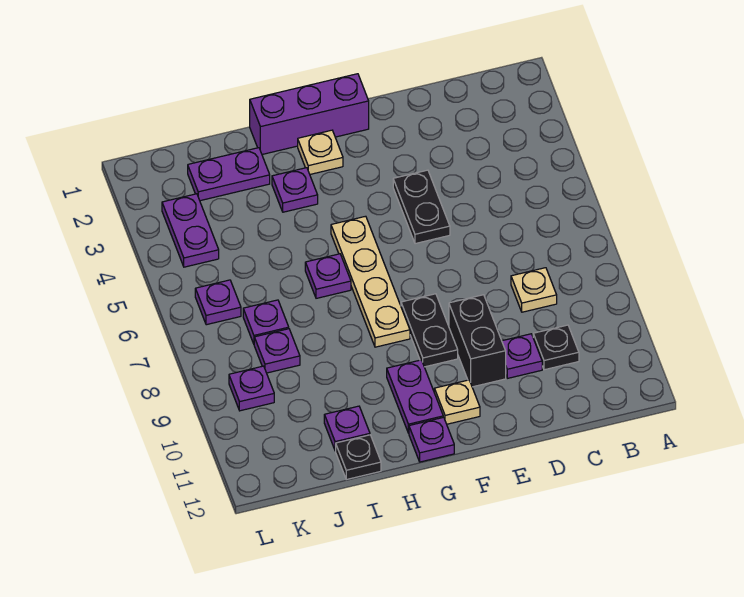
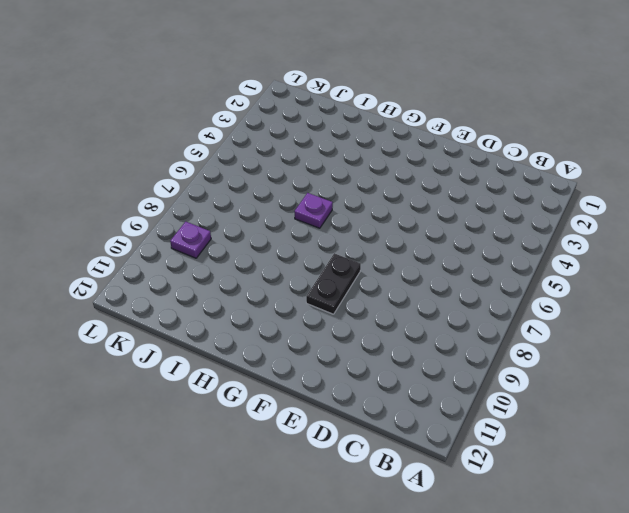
none -> tan plate C8 level 1
none -> black plate C10 level 1
none -> purple plate D10 level 1

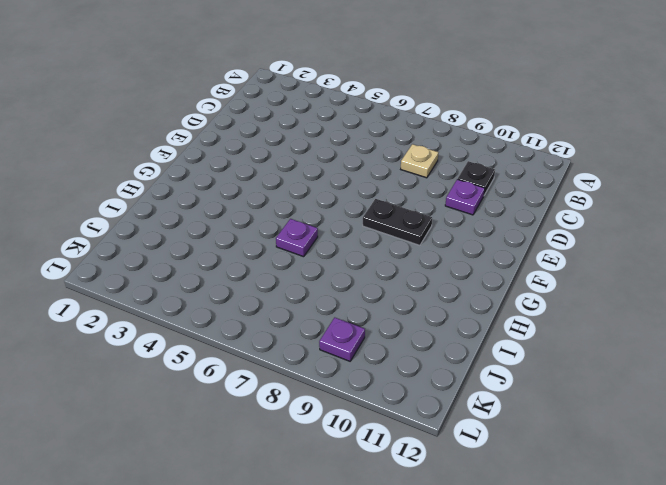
none -> black plate E4:E5 level 1
none -> black brick E9:E10 level 1
none -> purple brick F1:H1 level 1

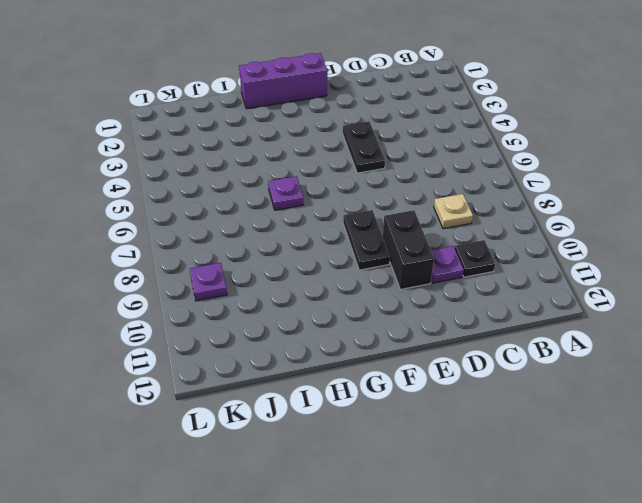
none -> tan plate F11 level 1
none -> tan plate G2 level 1
none -> tan plate G5:G8 level 1

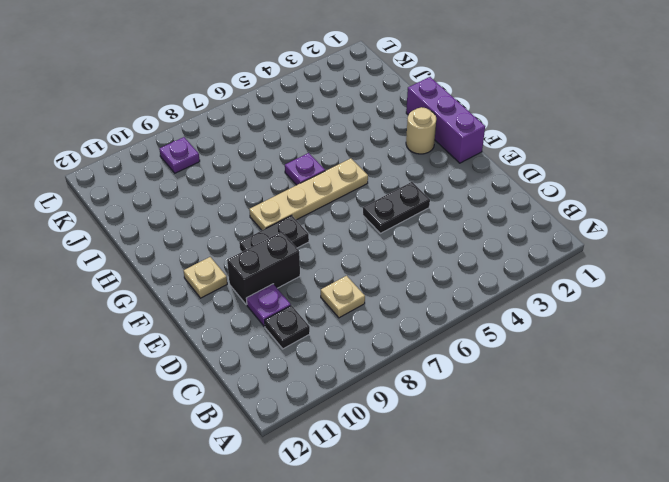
tan round brick G2 level 1 -> tan plate G2 level 1
none -> purple plate G10:G11 level 1
none -> purple plate G12 level 1
none -> purple plate H3 level 1

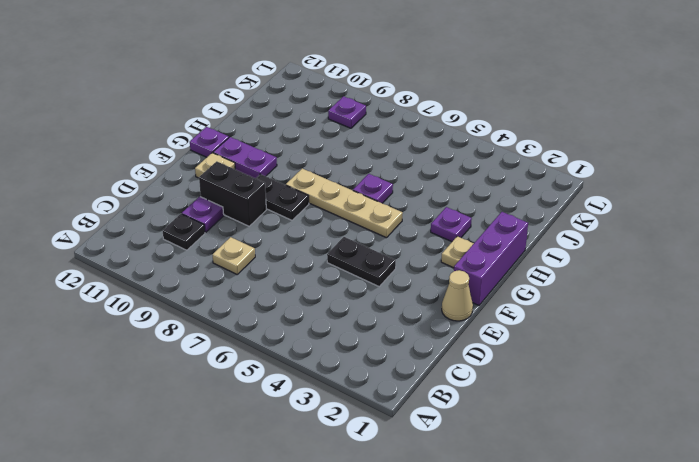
tan cone E1 level 1 -> none
none -> purple plate I2:J2 level 1
none -> purple plate I11 level 1
none -> black plate I12 level 1

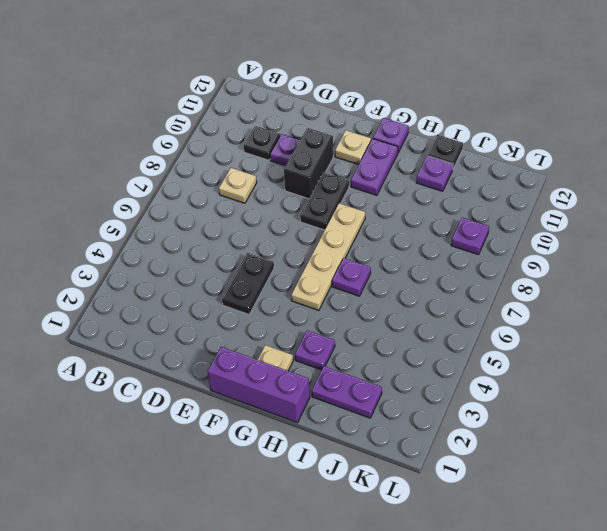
none -> purple plate J7 level 1
none -> purple plate J8 level 1
none -> purple plate K3:K4 level 1

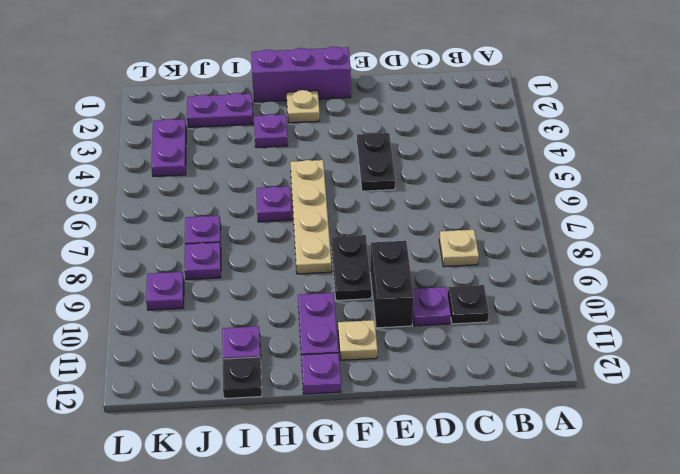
none -> purple plate K6 level 1

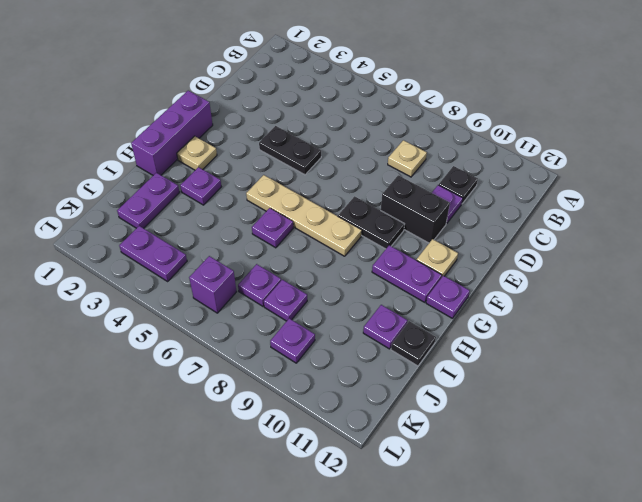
purple brick K6 level 1 -> purple plate K6 level 1

